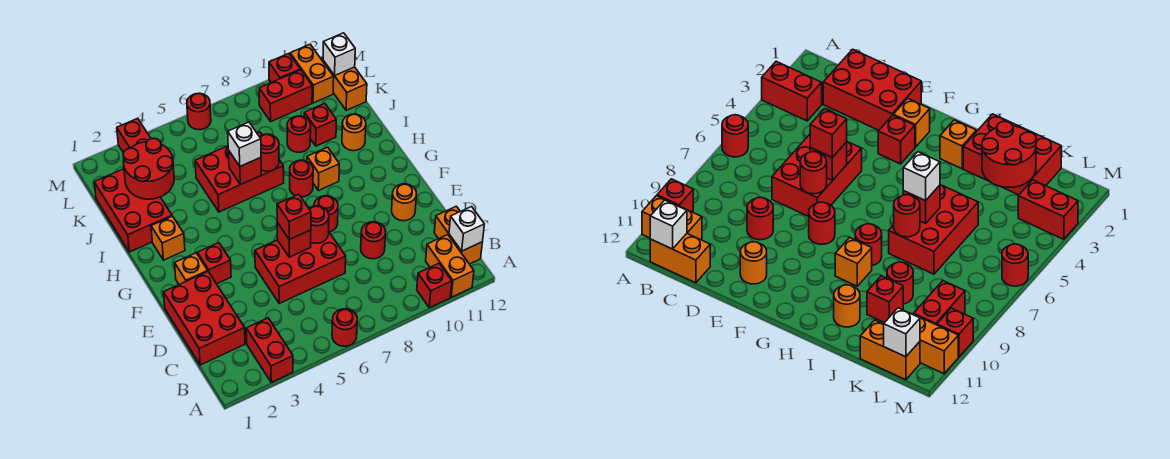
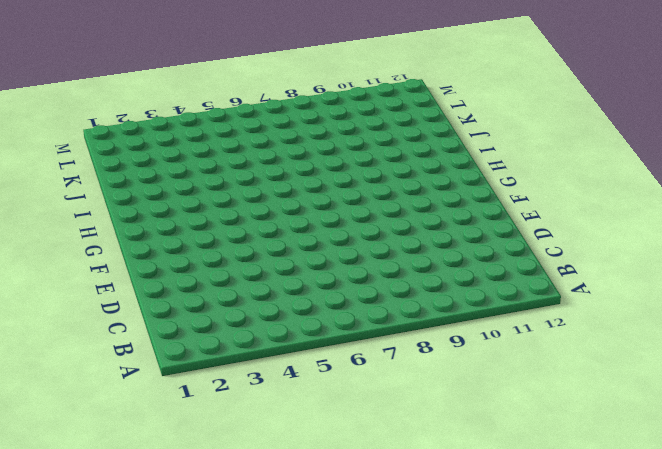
none -> red brick A3:B3 level 1
none -> red round brick A6 level 1
none -> red brick A10 level 1
none -> orange brick A11:B11 level 1

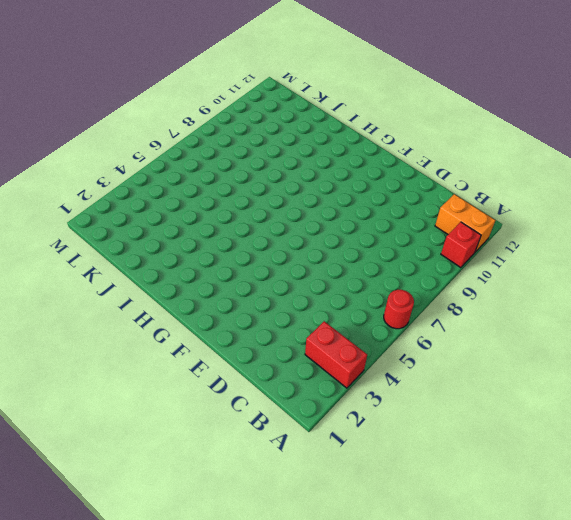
none -> orange brick B12:C12 level 1
none -> red brick C1:E2 level 1
none -> red brick D5:E7 level 1
none -> red round brick D9 level 1

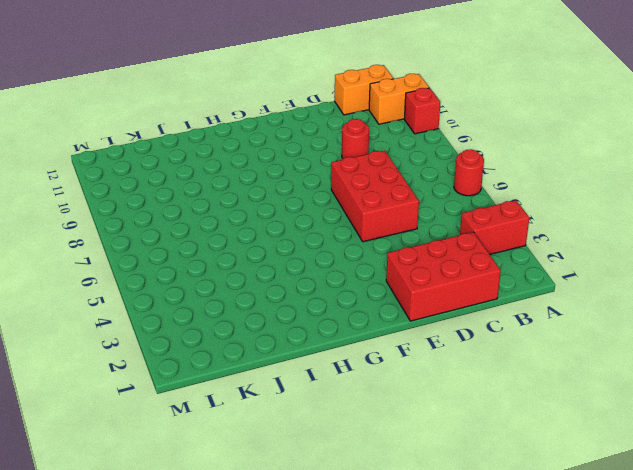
none -> orange round brick E11 level 1
none -> orange brick F2 level 1
none -> red brick F3 level 1
none -> red round brick F8 level 1

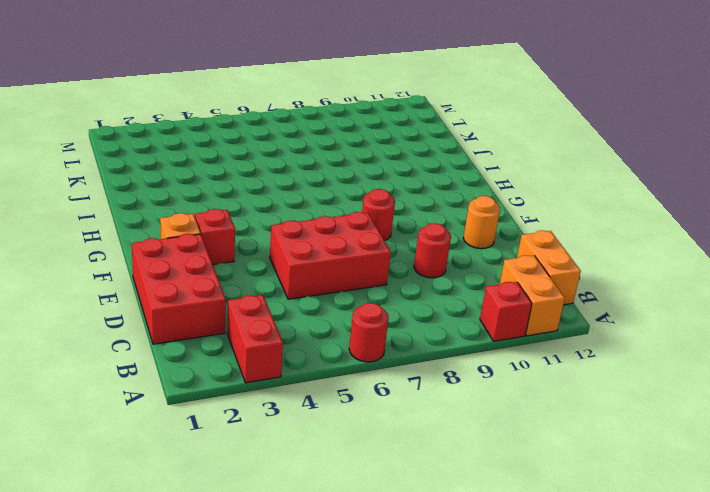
none -> orange brick H2 level 1
none -> red round brick H8 level 1
none -> orange brick H9 level 1
none -> red brick I1:K2 level 1

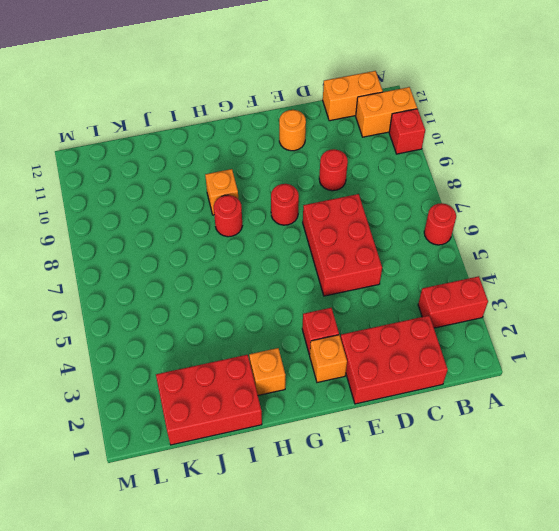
none -> red brick I5:J7 level 1
none -> orange round brick I11 level 1
none -> red round brick J9 level 1
none -> red brick J10 level 1

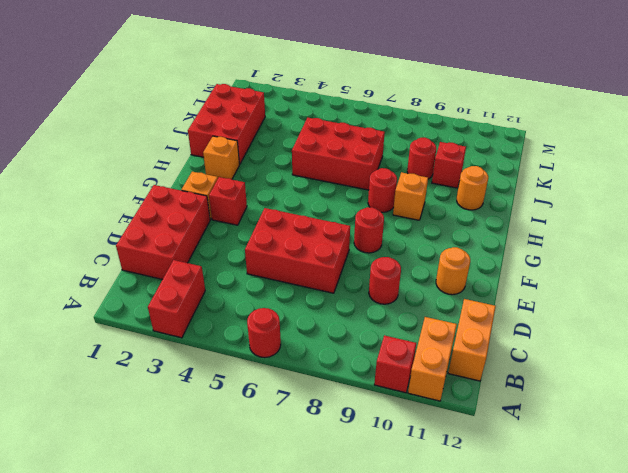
none -> orange brick K12:L12 level 1
none -> red brick L3:M3 level 1
none -> red brick L9:L10 level 1
none -> orange brick L11:M11 level 1

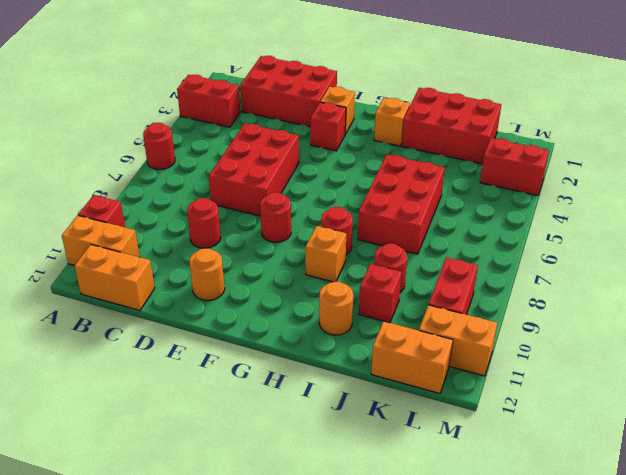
none -> red round brick M6 level 1
none -> red brick M10 level 1
none -> white brick B12 level 2
none -> red brick E6 level 2

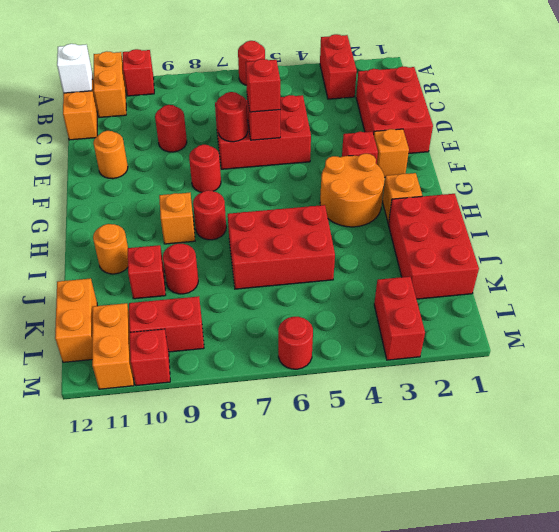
orange round brick G3:H4 level 1 -> none
none -> red brick I6 level 2
none -> red round brick I7 level 2
none -> red round brick J2:K3 level 2
none -> white brick L12 level 2

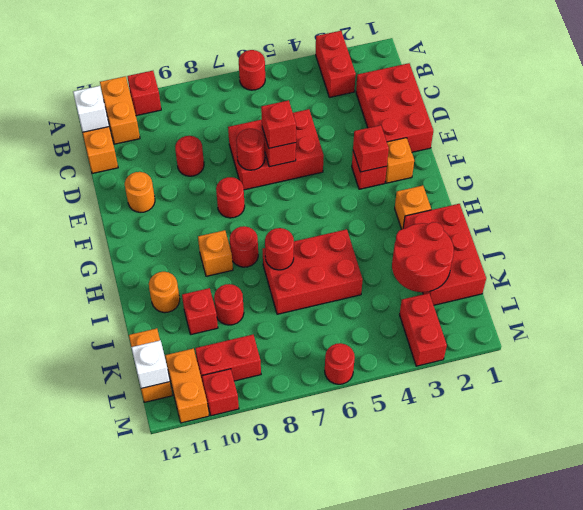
red brick F3 level 2 -> red brick I6 level 2
none -> white brick I6 level 3

